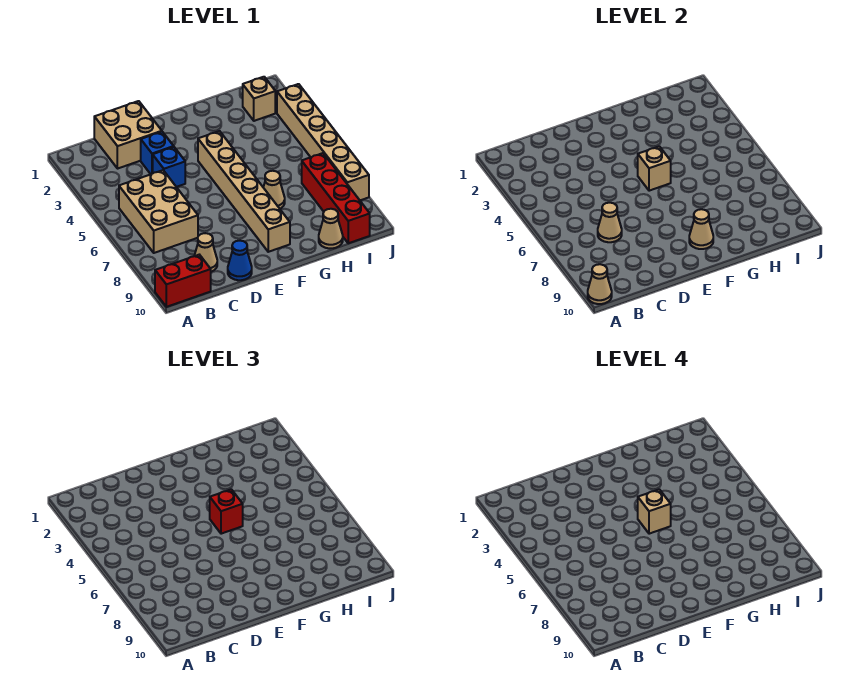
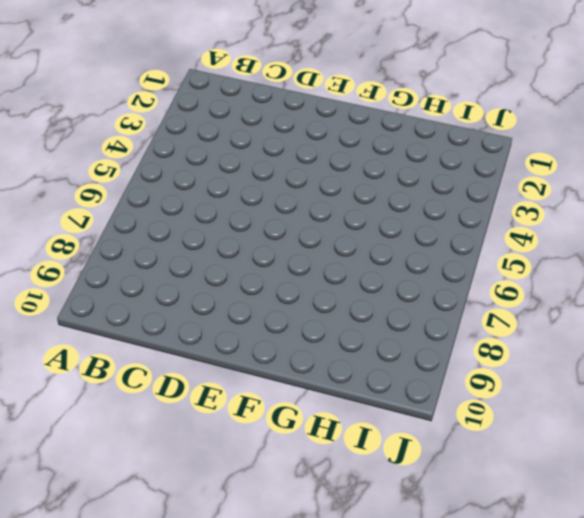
none -> red brick A10:B10 level 1
none -> tan brick B5:C7 level 1
none -> tan brick C1:D2 level 1

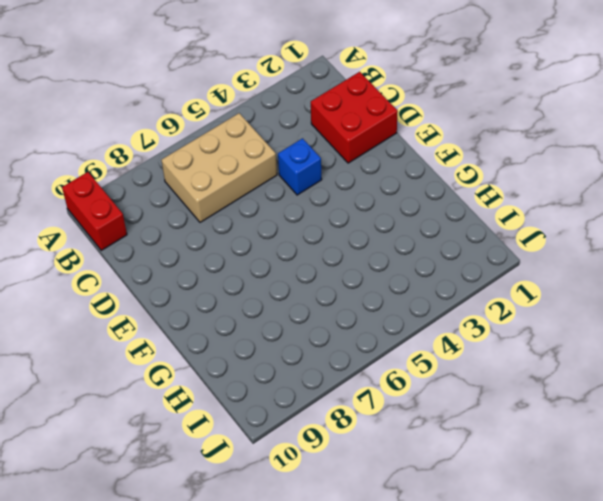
red brick C1:D2 level 1 -> tan brick C1:D2 level 1
none -> tan cone C9 level 1
none -> blue brick D3 level 1
none -> blue cone D10 level 1

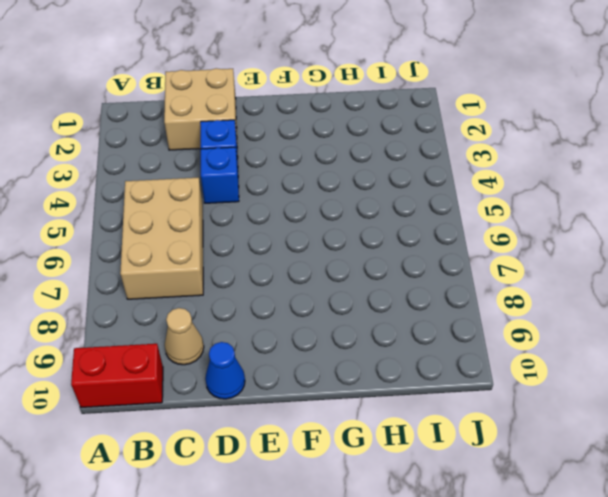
none -> tan brick F4:F9 level 1
none -> tan cone G7 level 1
none -> tan cone H10 level 1

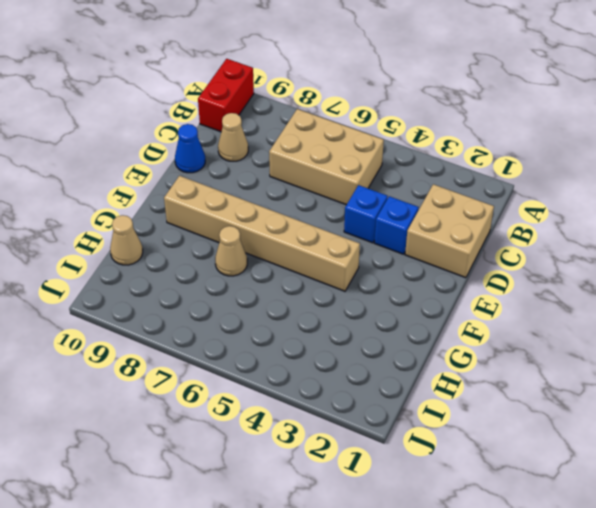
none -> tan brick I2 level 1
none -> red brick I7:I10 level 1
none -> tan brick J3:J8 level 1

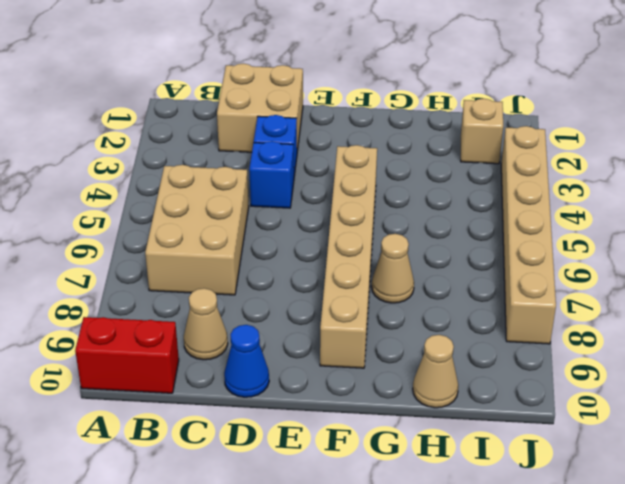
none -> red brick I7:I10 level 1
none -> tan cone A10 level 2
none -> tan cone C7 level 2

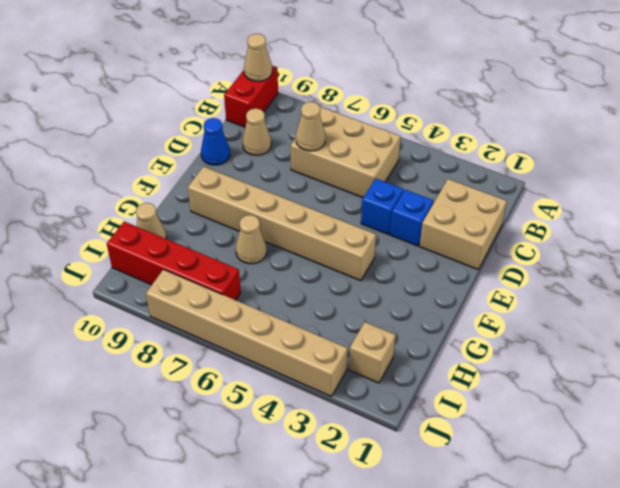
none -> tan brick F5 level 2
none -> tan cone F9 level 2
none -> red brick F5 level 3

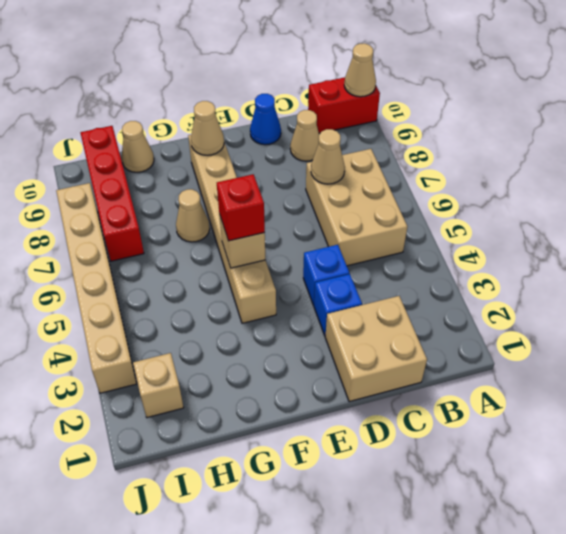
none -> tan brick F5 level 4

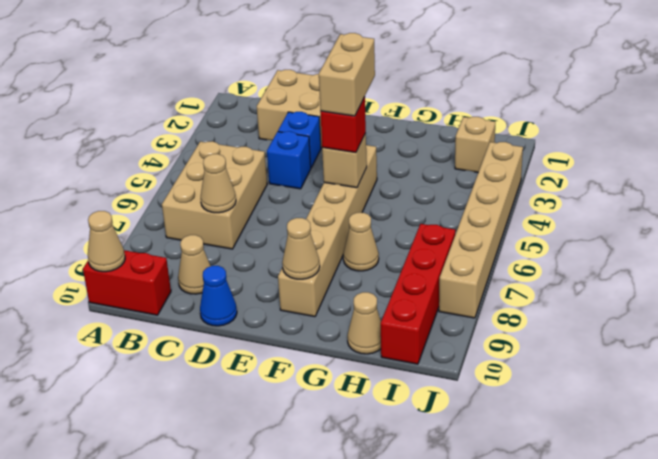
tan brick F4:F5 level 4 -> tan brick F5 level 4

